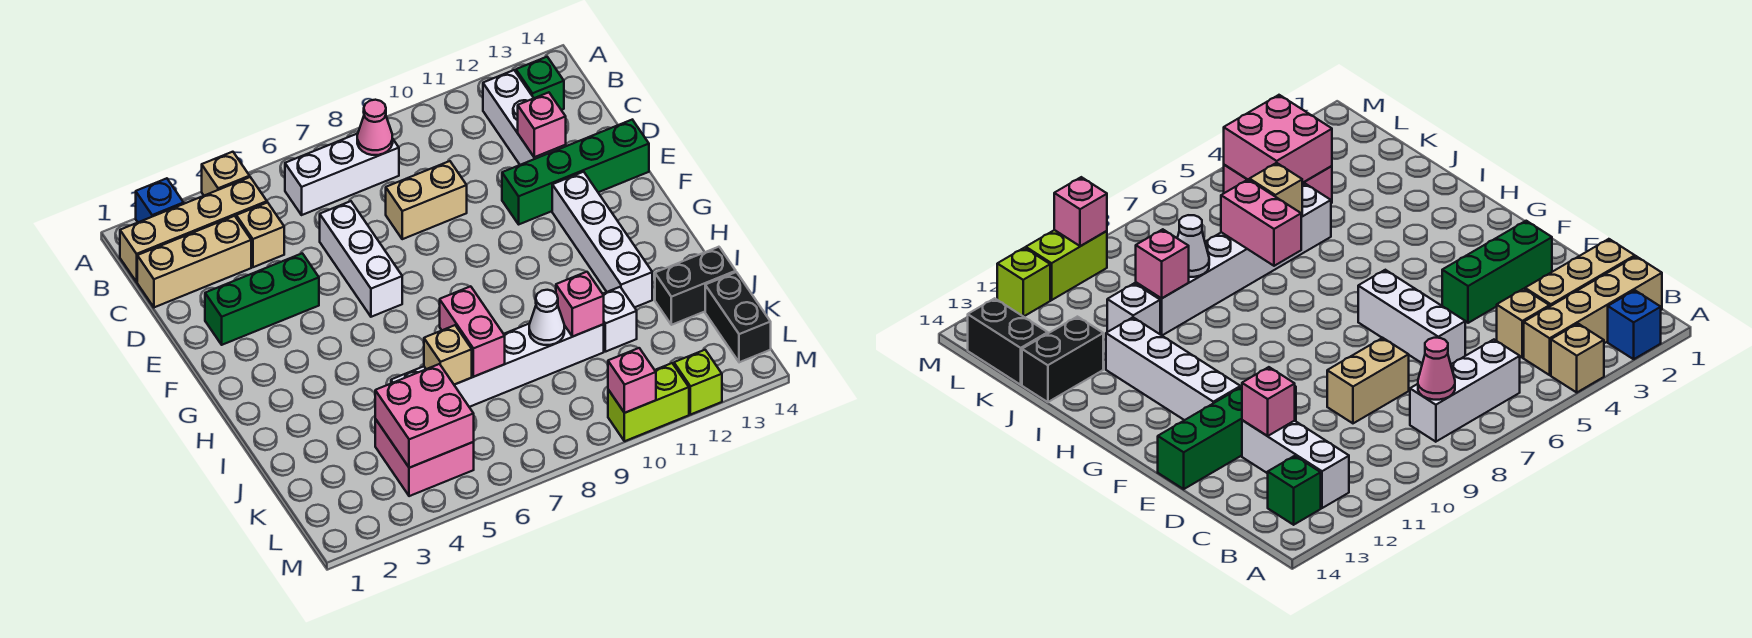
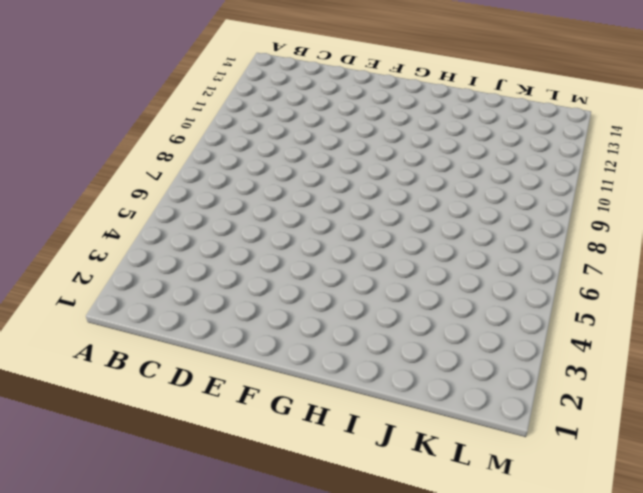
none -> blue brick A2 level 1
none -> tan brick A4 level 1
none -> tan brick B1:B4 level 1

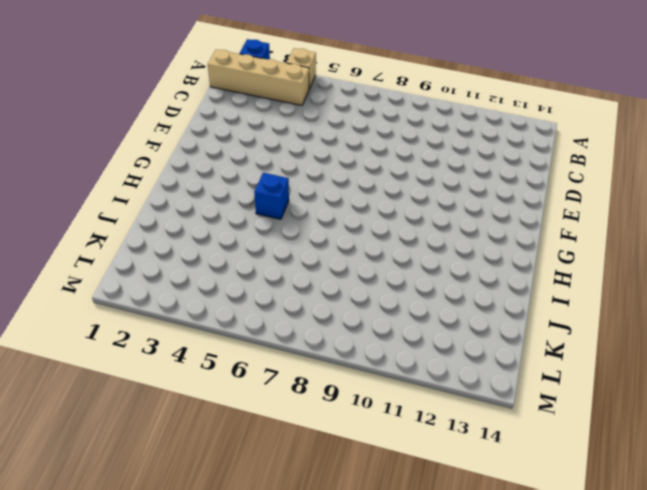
blue brick H5 level 1 -> none
none -> white brick B6:B8 level 1
none -> white brick B12:D12 level 1
none -> green brick B13 level 1

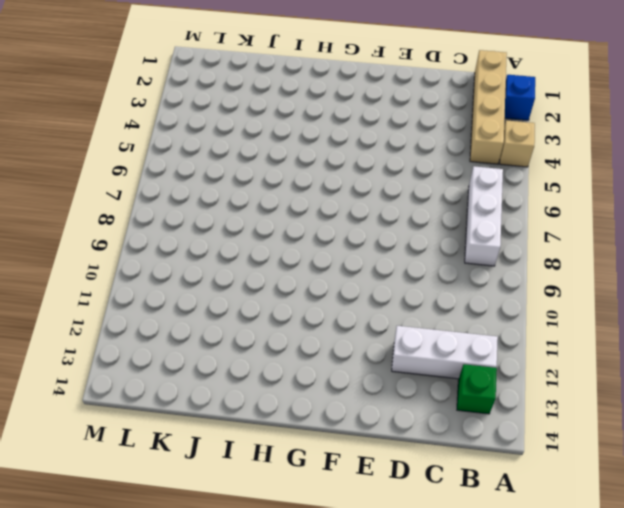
none -> tan brick C1:C3 level 1
none -> tan brick C4 level 1
none -> white brick D6:F6 level 1

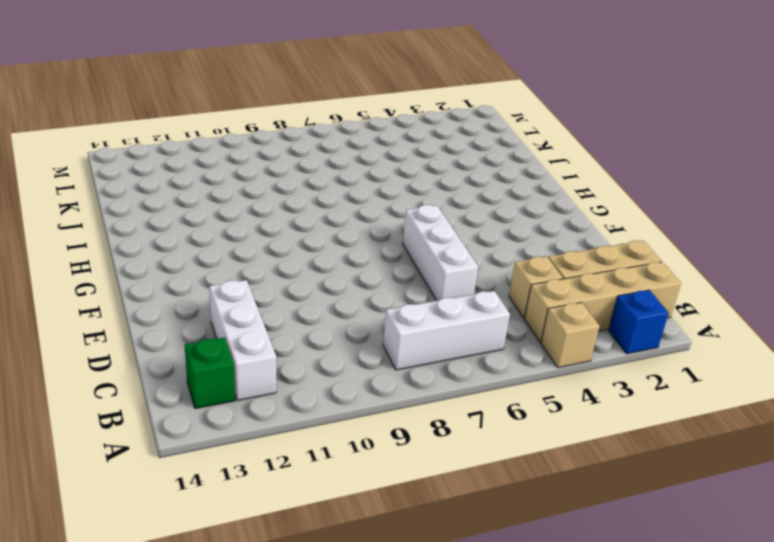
none -> tan brick D8:D9 level 1
none -> green brick E2:E4 level 1
none -> green brick E11:E14 level 1

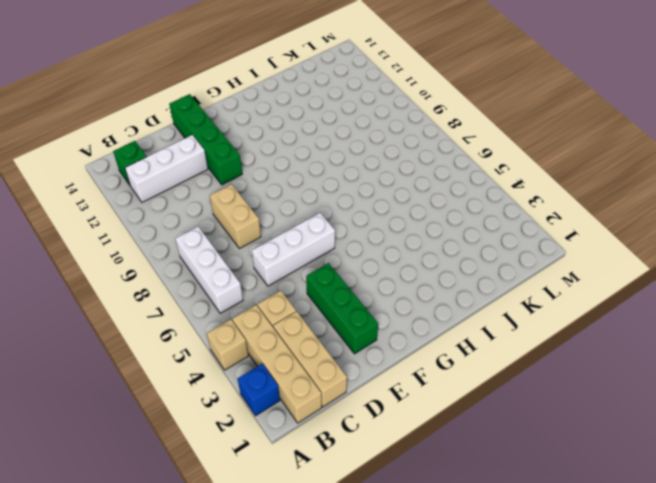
none -> white brick F12:I12 level 1
none -> white brick J5:J10 level 1
none -> white brick J11 level 1

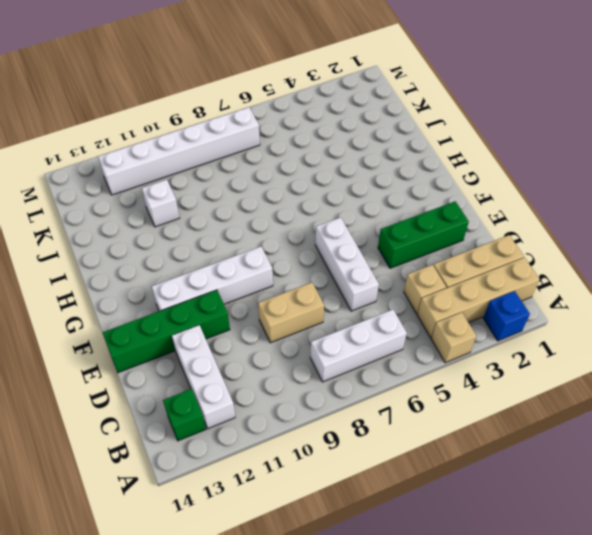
white brick F9:F12 level 1 -> white brick F12:I12 level 1
white brick L7:L12 level 1 -> white brick J5:J10 level 1
none -> black brick J13:J14 level 1
none -> pink brick K4:L5 level 1
none -> black brick K14:L14 level 1

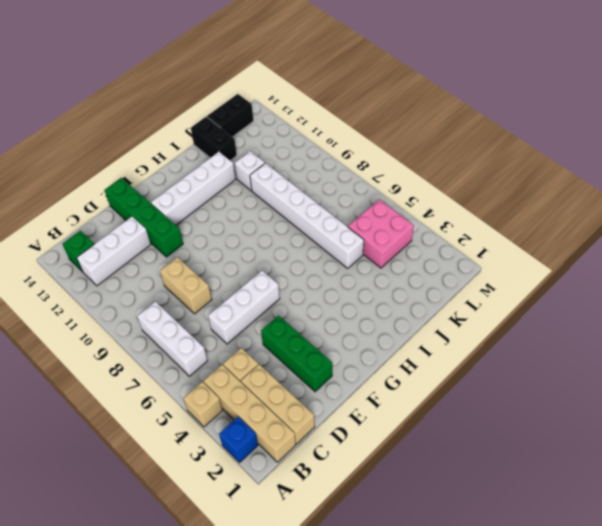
none -> lime brick M10:M11 level 1
none -> lime brick M12 level 1
none -> pink cone B8 level 2

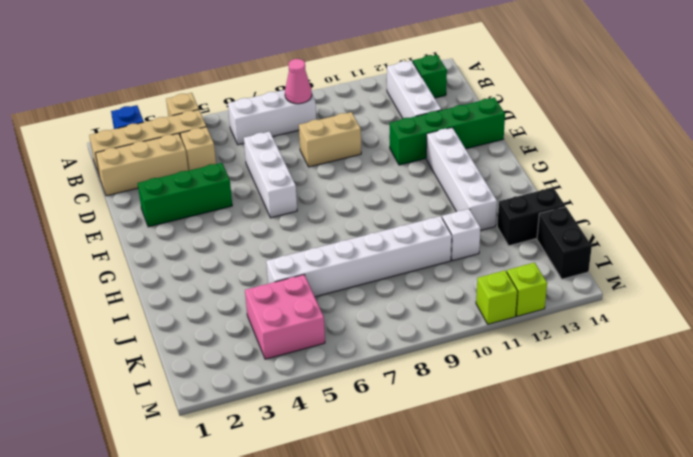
lime brick M11 level 1 -> lime brick M10:M11 level 1
none -> pink brick D12 level 2
none -> pink brick I7:J7 level 2
none -> tan brick J6 level 2

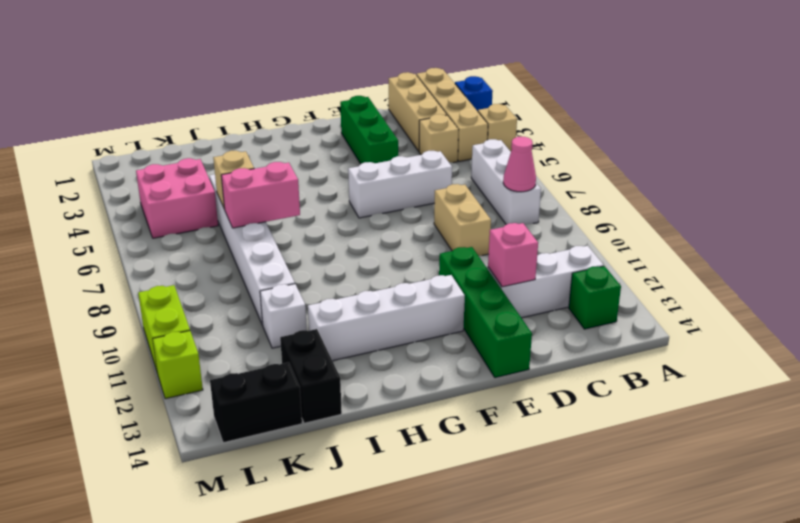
none -> white cone J9 level 2
none -> pink brick J10 level 2
none -> pink brick K4:L5 level 2

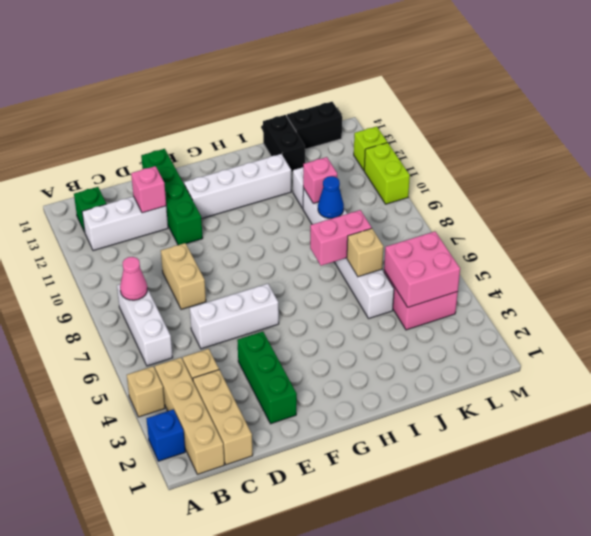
blue cone J9 level 2 -> white cone J9 level 2
none -> pink brick M10 level 2

